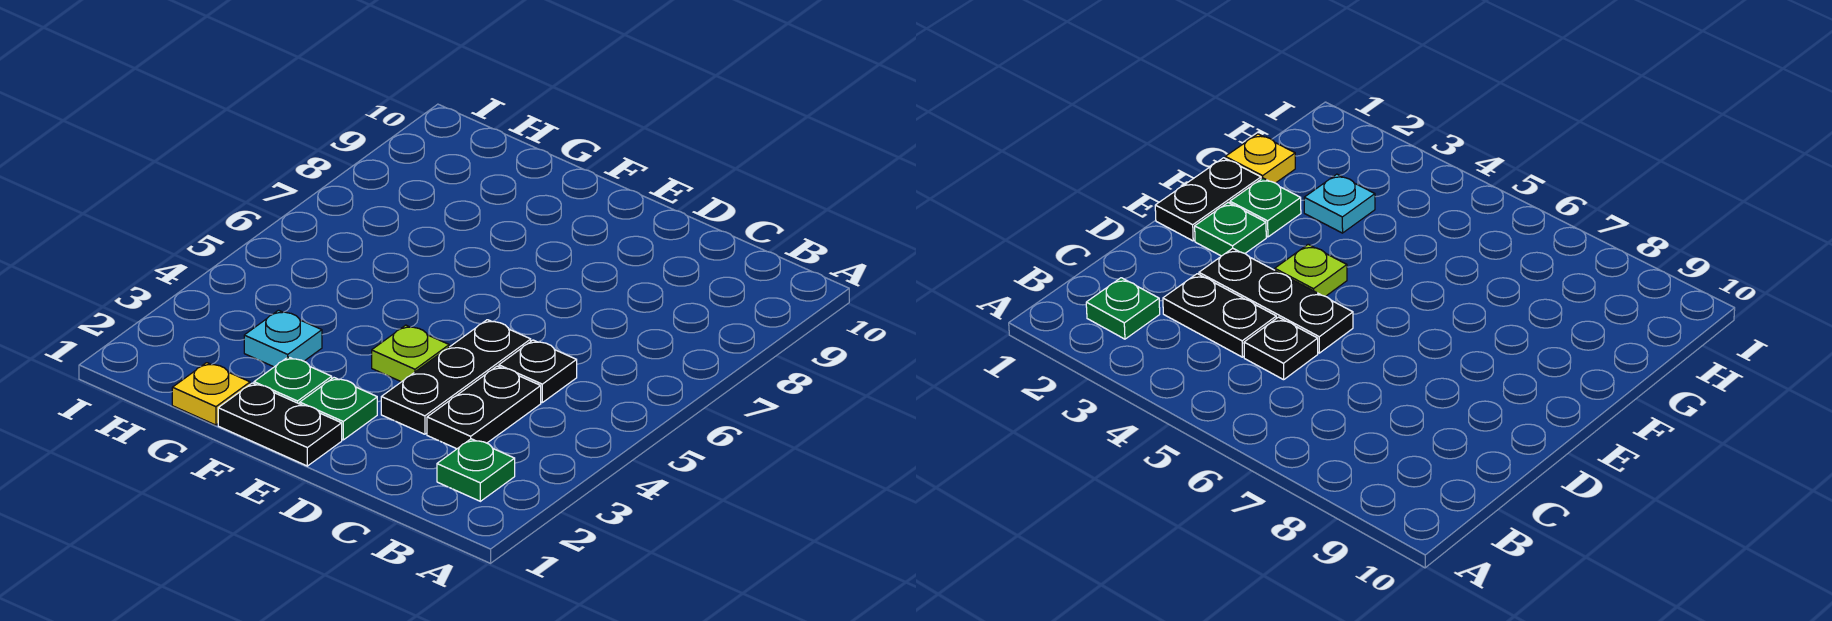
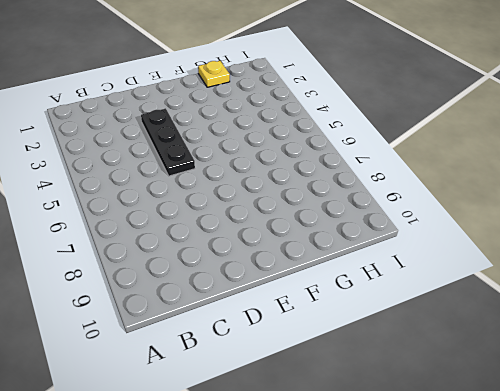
none -> green plate B2 level 1
none -> black plate C3:C4 level 1

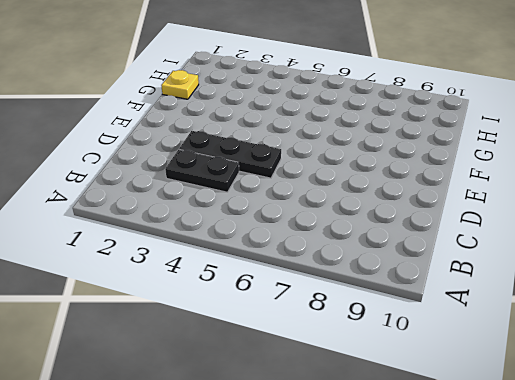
none -> green plate B2 level 1
none -> black plate C5 level 1

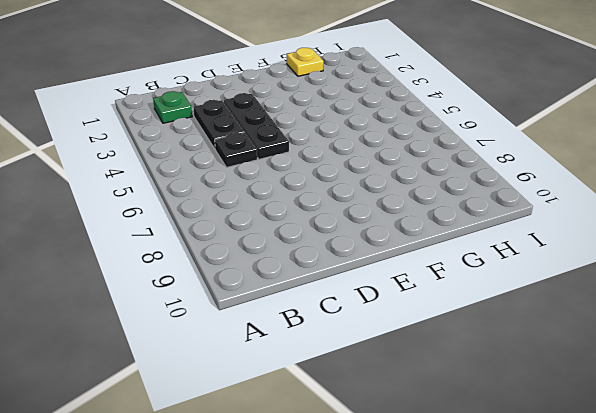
none -> black plate E1:F1 level 1
none -> green plate E2 level 1

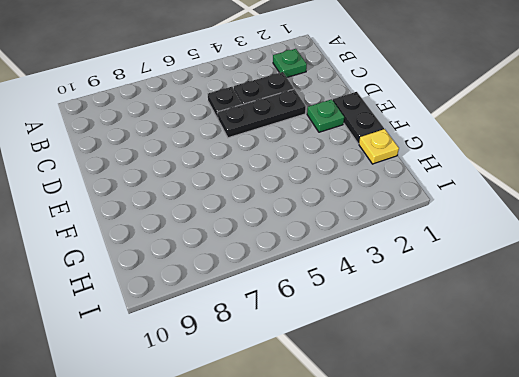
none -> lime plate E4 level 1
none -> green plate F2 level 1

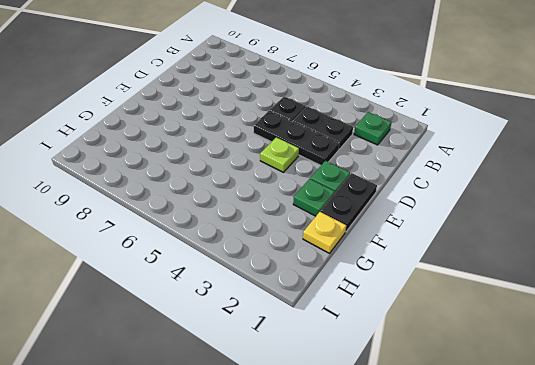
none -> cyan plate G3 level 1

